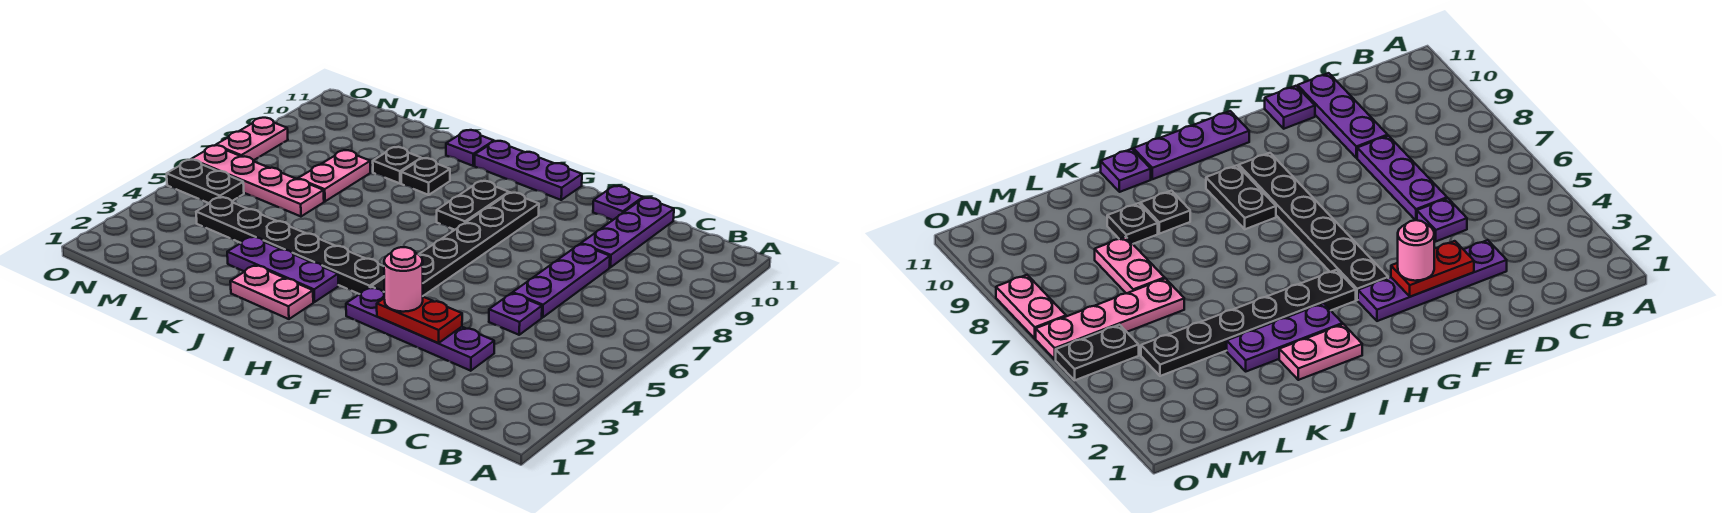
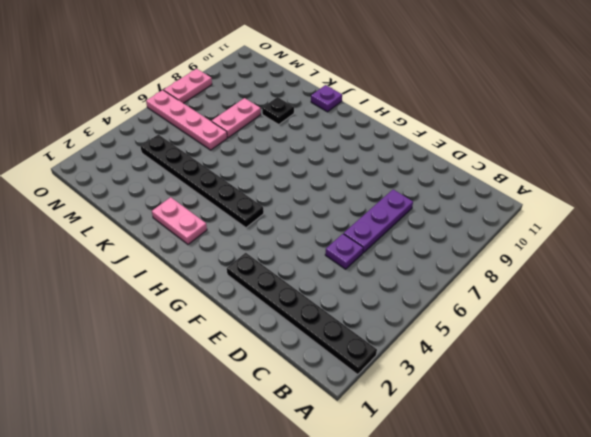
black plate A2:F2 level 1 -> black plate G4:G9 level 1
none -> purple plate D3:G3 level 1
none -> purple plate D9:D11 level 1
none -> purple plate E11 level 1

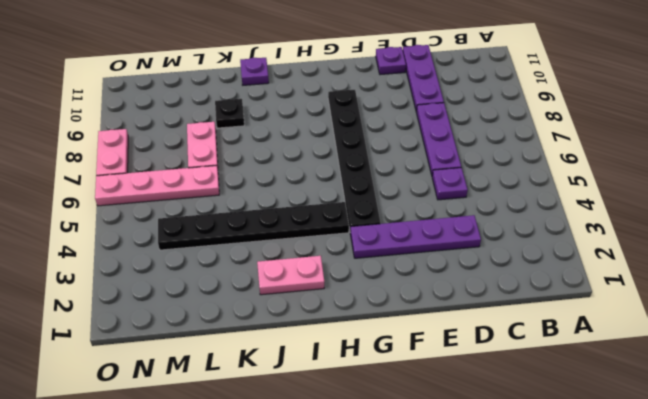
none -> purple plate G11:I11 level 1
none -> black plate H8:H9 level 1
none -> purple plate I3:K3 level 1

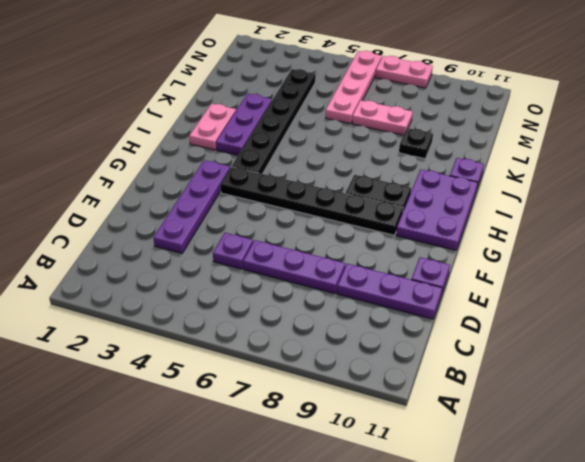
purple plate G10:I11 level 1 -> purple plate G11:I11 level 1
none -> black plate J9 level 1
none -> black plate N5:O5 level 1
none -> red plate E3:F3 level 2

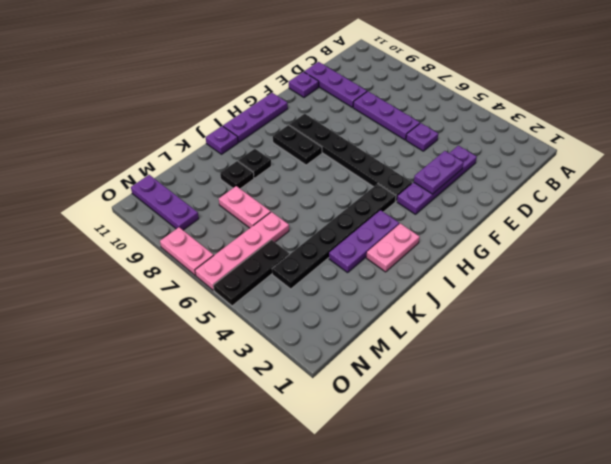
purple plate E3:F3 level 2 -> red plate E3:F3 level 2
black plate M5:O5 level 1 -> black plate N5:O5 level 1
purple plate N9:N11 level 1 -> none
none -> pink round brick F3 level 3

